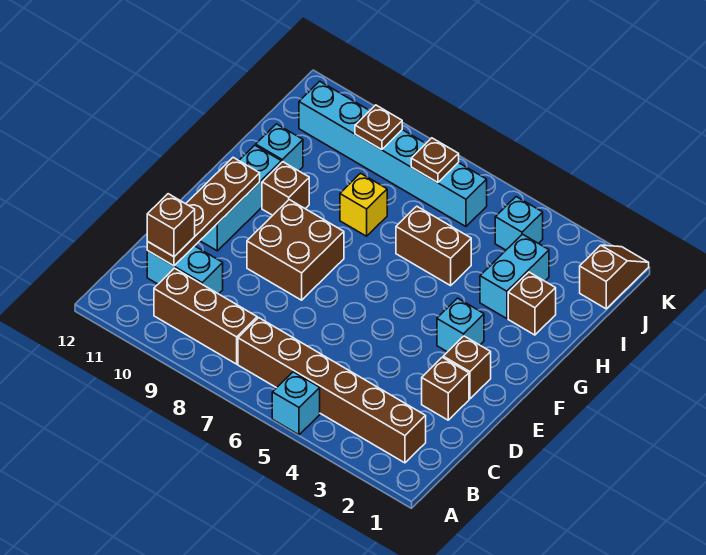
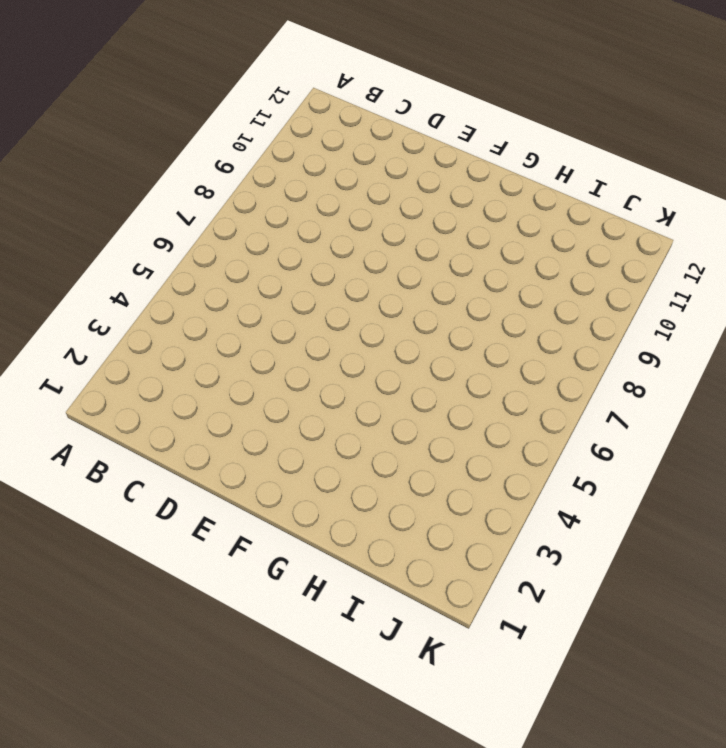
none -> cyan brick A5 level 1
none -> brown brick B2:B7 level 1
none -> brown brick B8:B10 level 1

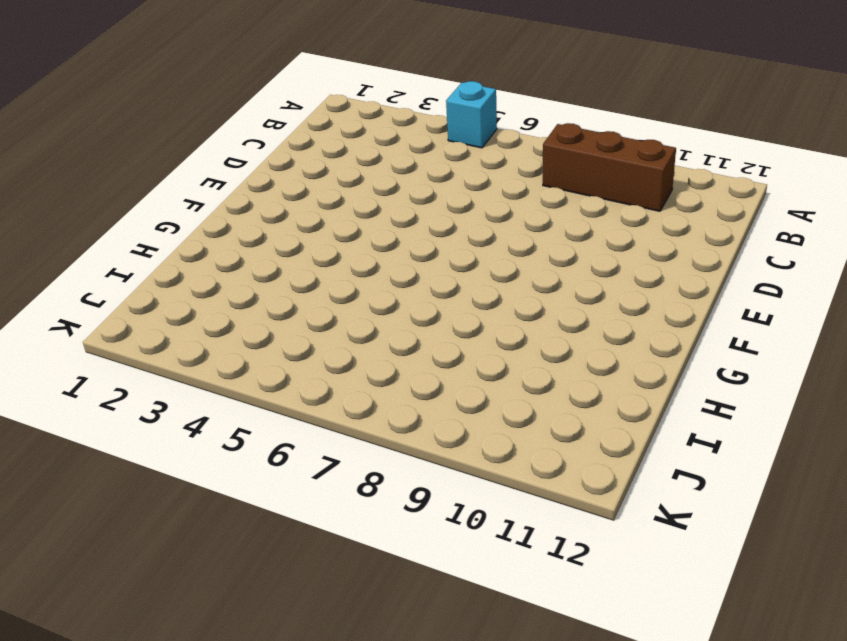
none -> brown brick B2:B7 level 1
none -> cyan brick C10:C11 level 1
none -> brown brick D2 level 1

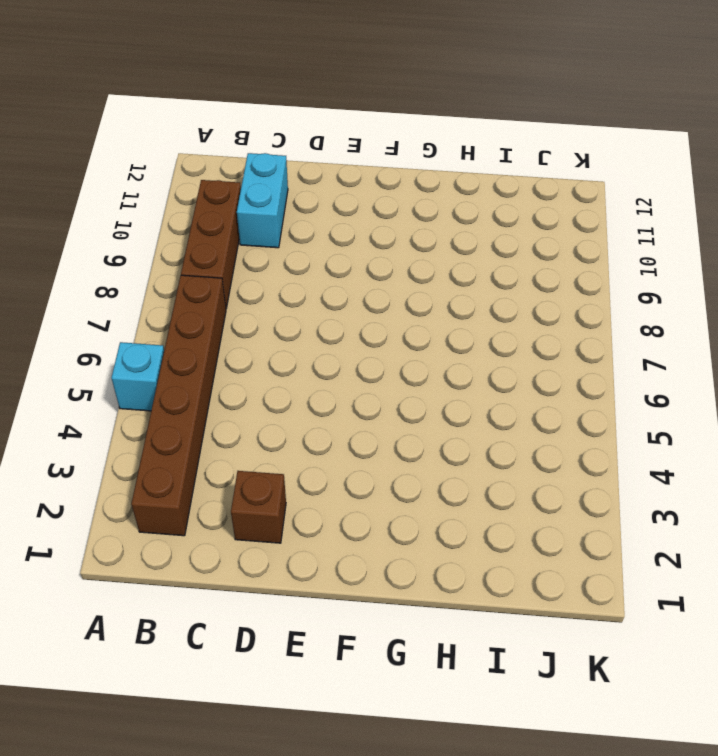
none -> brown brick E2 level 1
none -> brown brick E8:F9 level 1
none -> cyan brick E11:G11 level 1

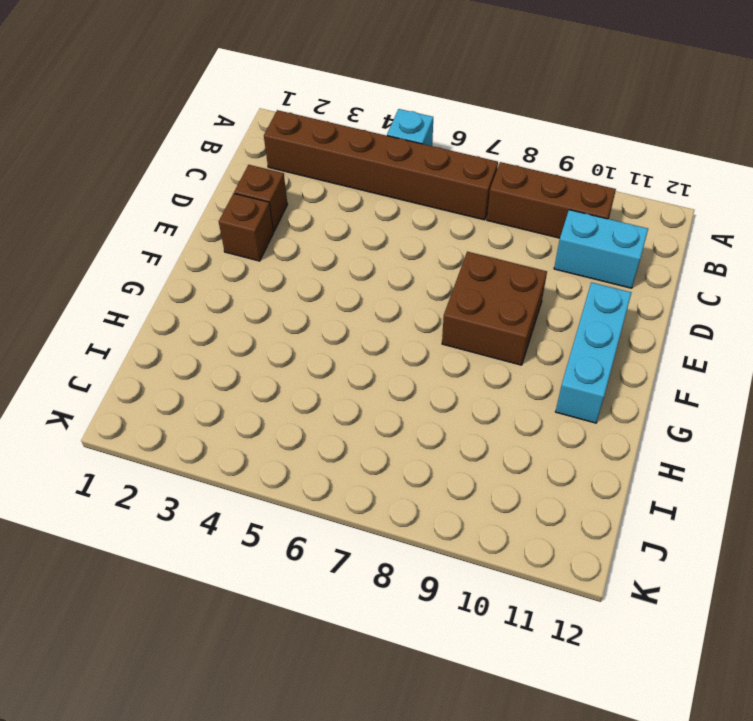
none -> cyan brick F3 level 1
none -> brown brick G10 level 1
none -> brown brick H2 level 1

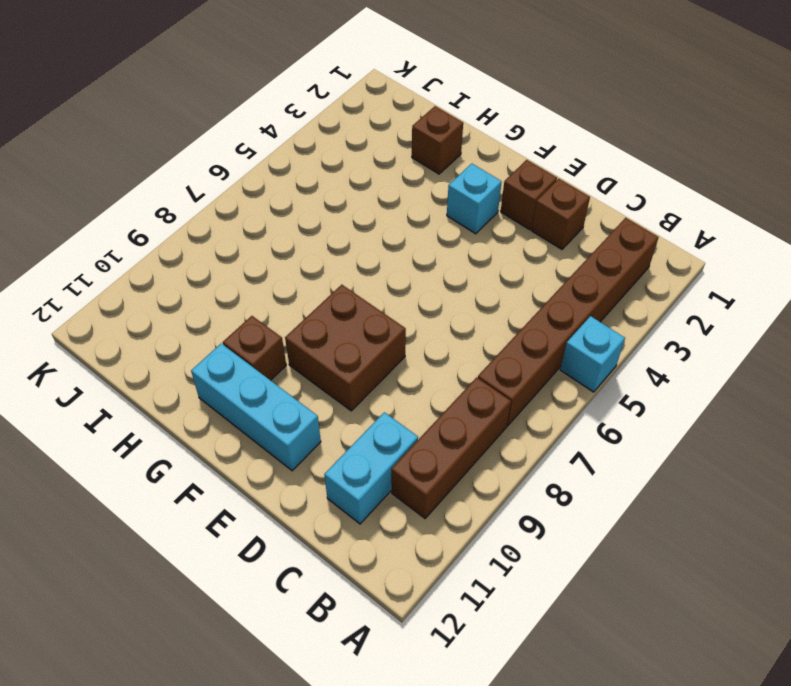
none -> cyan brick H3:I3 level 1
none -> brown brick H5:H6 level 1
none -> yellow brick H8 level 1

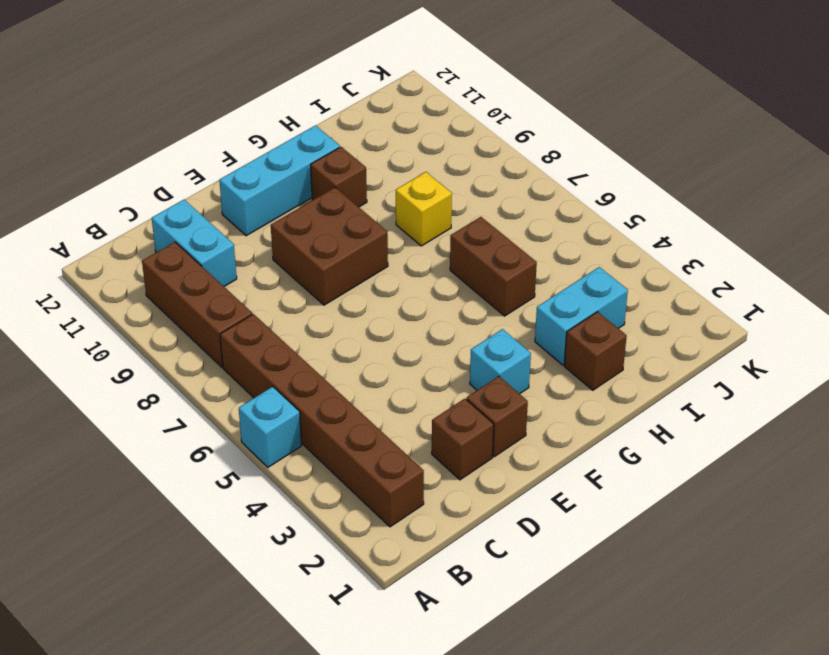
none -> cyan brick H11 level 1
none -> brown slope J1:K1 level 1 top J
none -> cyan brick J4 level 1

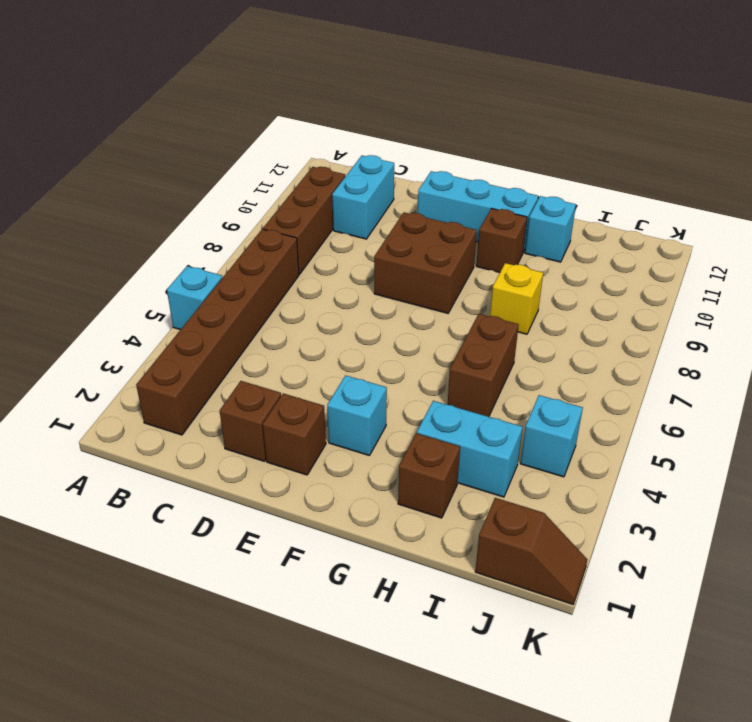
none -> cyan brick J6:J11 level 1
none -> brown plate C11:F11 level 2
none -> brown plate J7 level 2

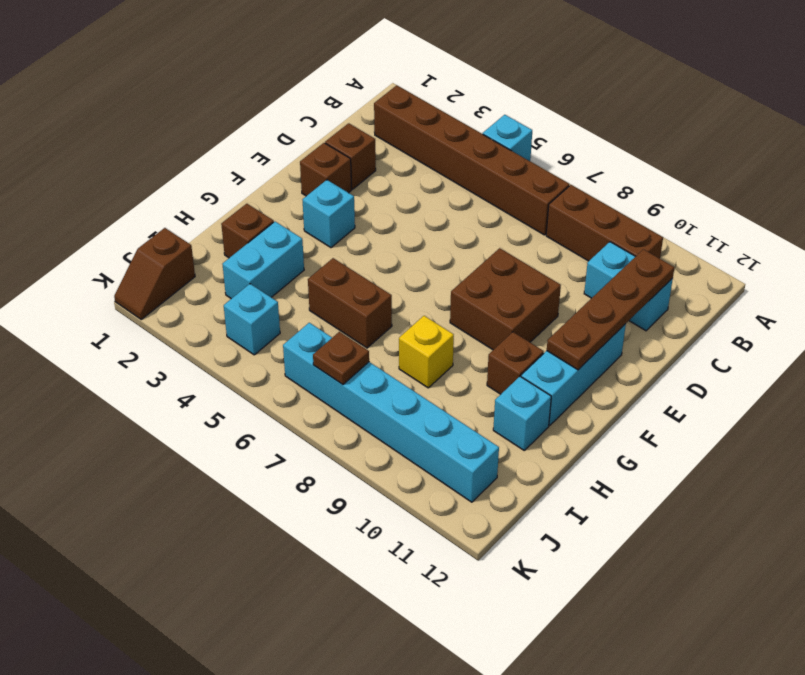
none -> brown plate J9 level 2
none -> brown brick C11 level 3

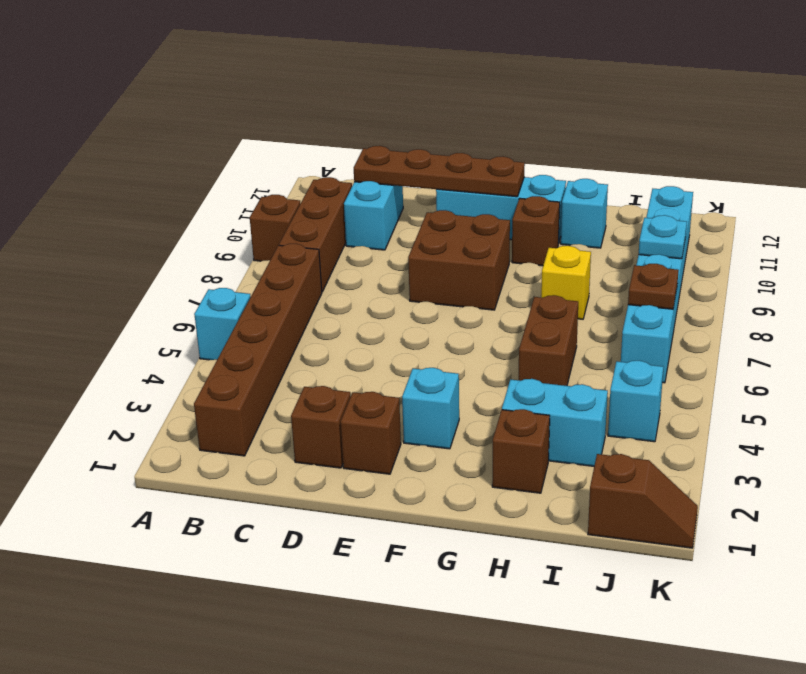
brown brick A9 level 1 -> brown brick C11 level 3
cyan plate J9 level 2 -> brown plate J9 level 2

